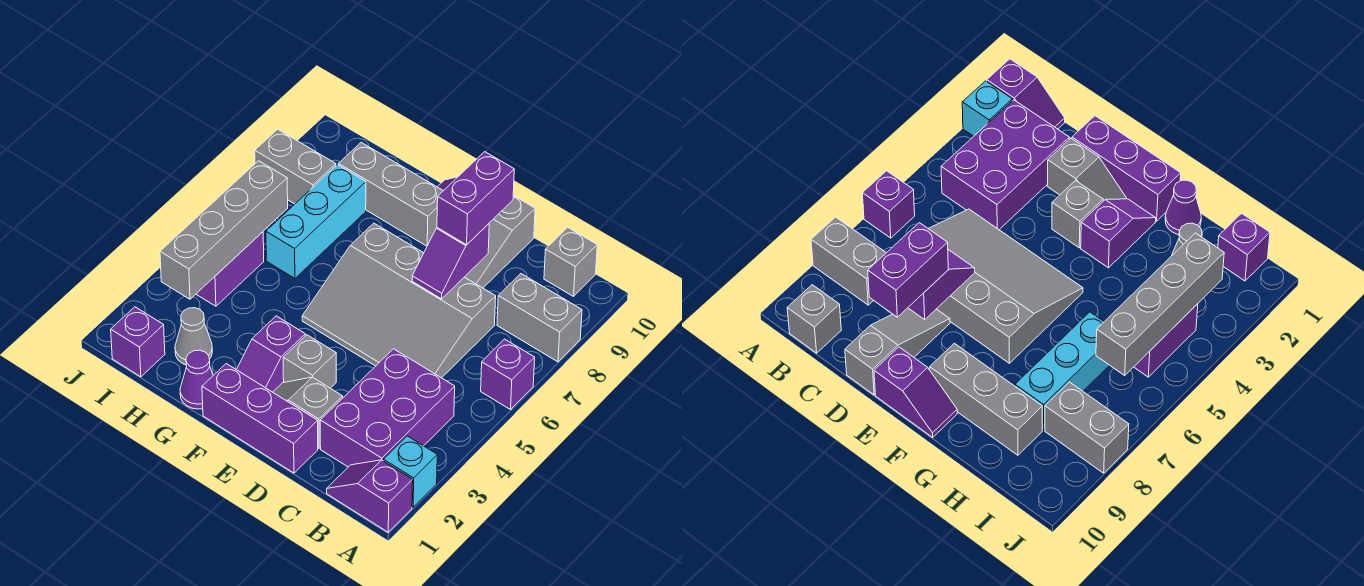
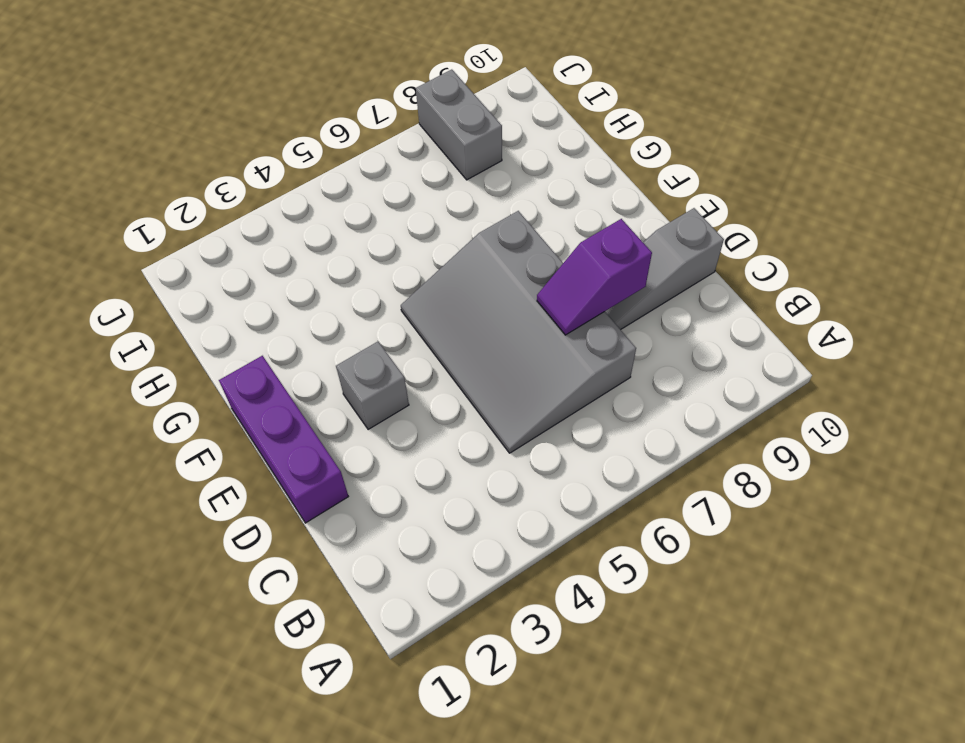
none -> purple slope A1:B1 level 1 top A
none -> cyan brick A2 level 1
none -> purple brick A6 level 1

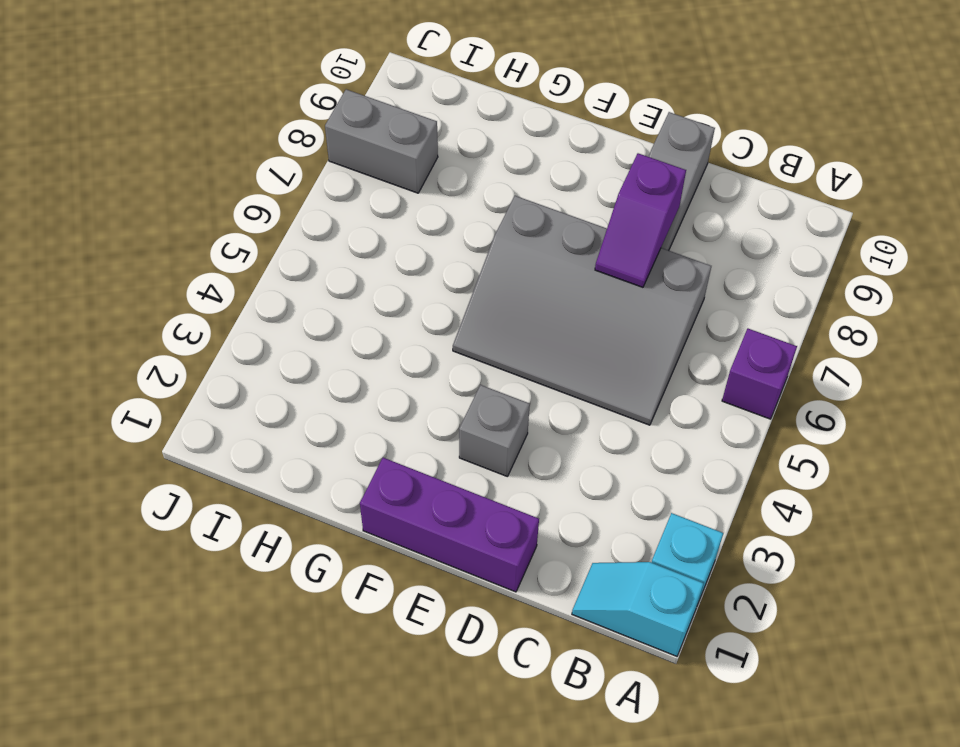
cyan slope A1:B1 level 1 top A -> purple slope A1:B1 level 1 top A
none -> grey brick A8:B8 level 1
none -> purple brick B2:C4 level 1
none -> grey brick B10 level 1

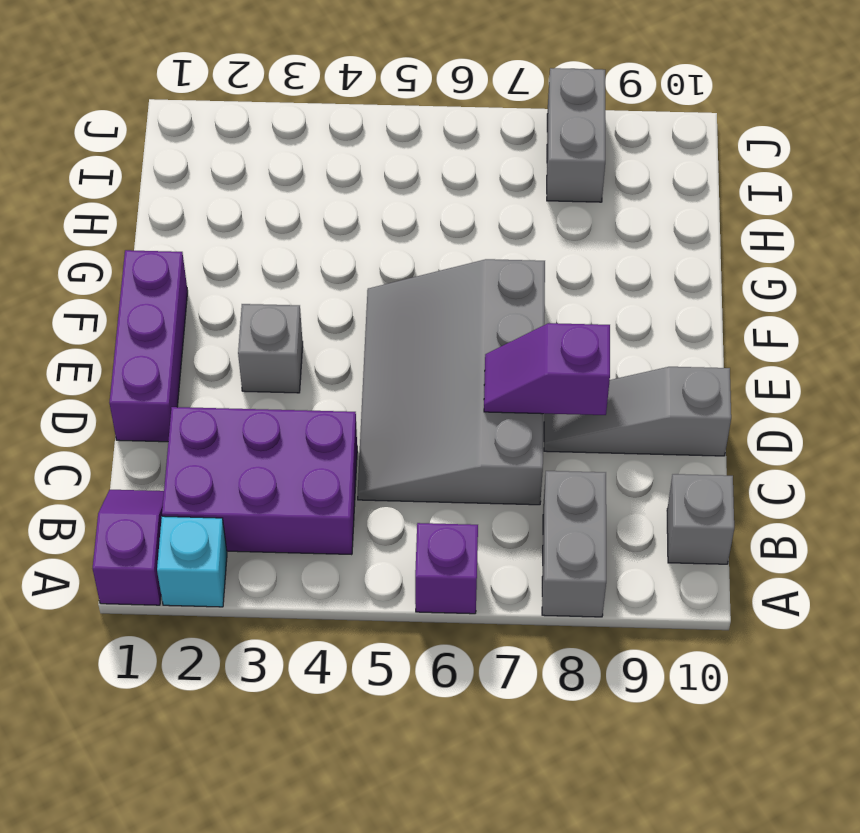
none -> grey slope D2:E2 level 1 top D
none -> purple slope E10:F10 level 1 top E
none -> purple slope F2:F3 level 1 top 3

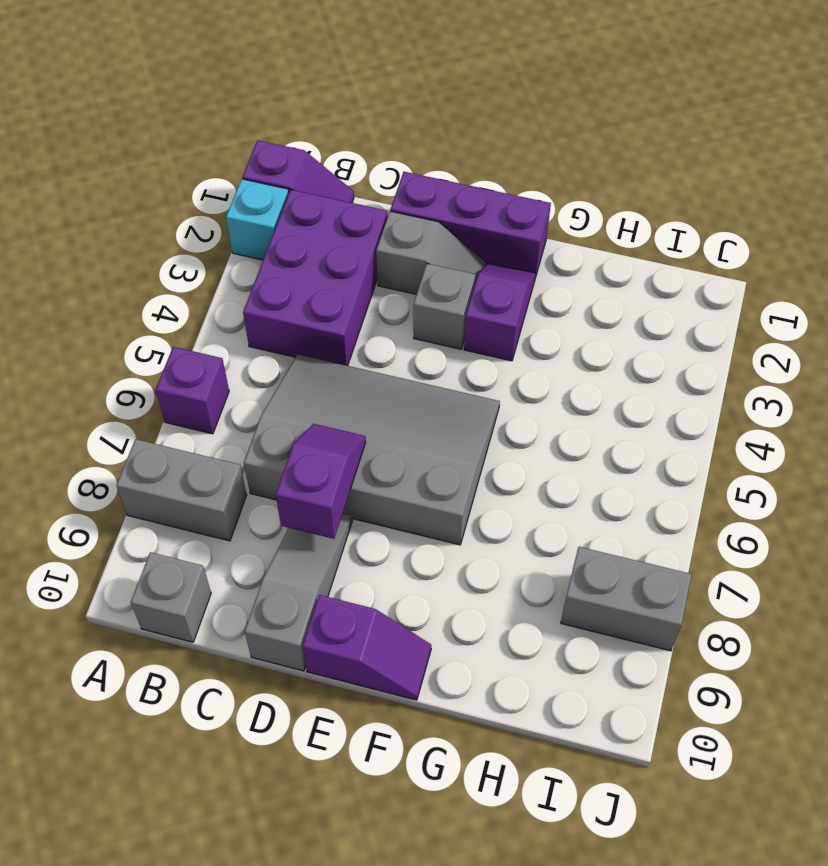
none -> grey brick F9:H9 level 1
none -> purple cone G1 level 1
none -> grey cone H2 level 1

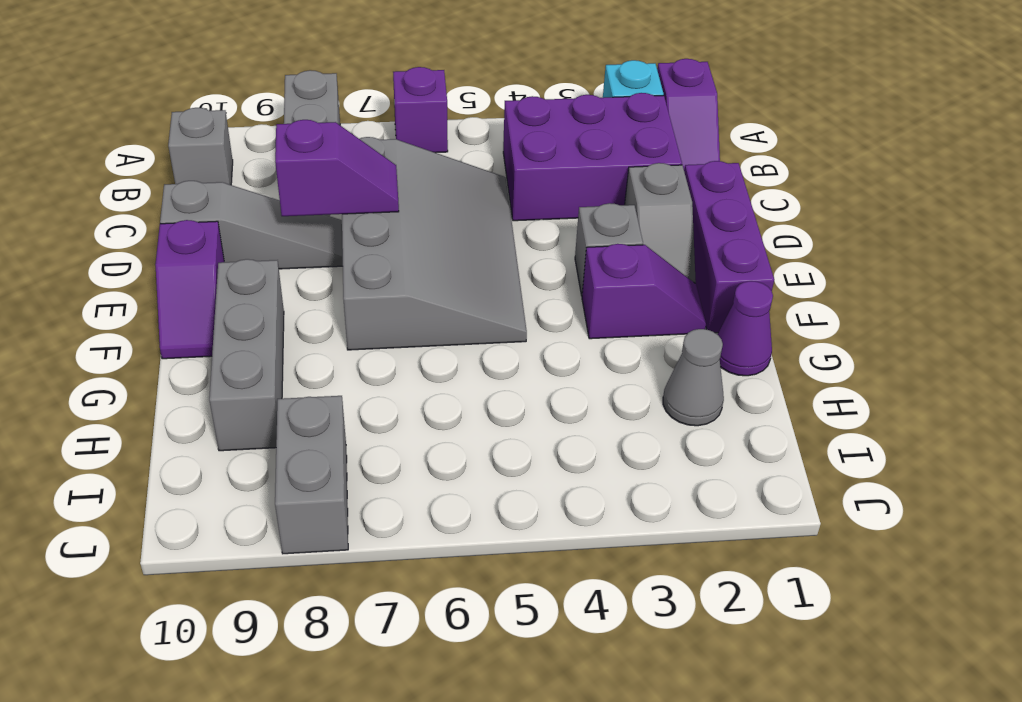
none -> cyan brick H6:H8 level 1
none -> purple brick I1 level 1
none -> purple brick I4:I5 level 1

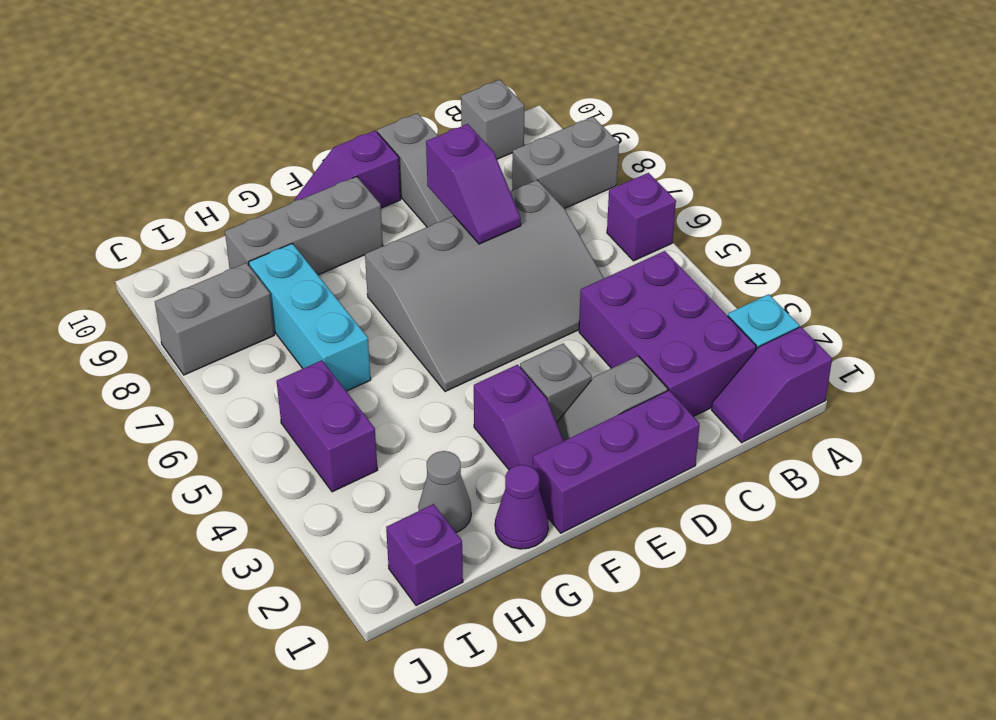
none -> grey brick I3:I6 level 2
none -> purple brick D8:D9 level 3

